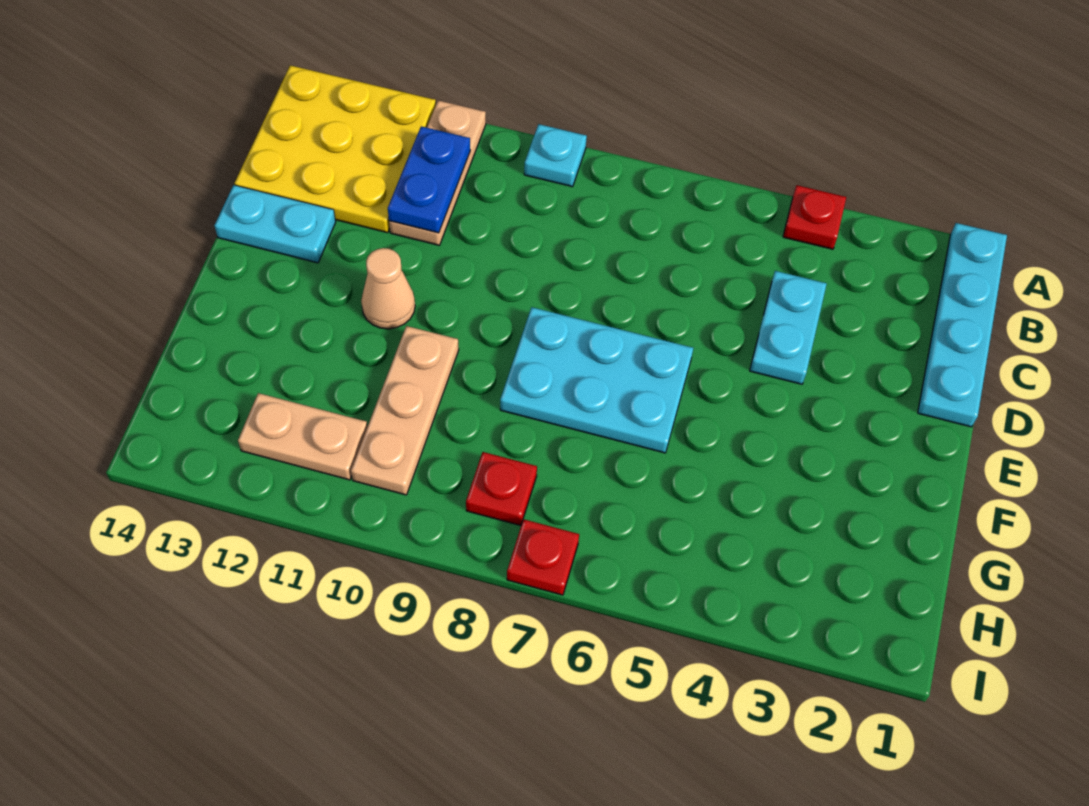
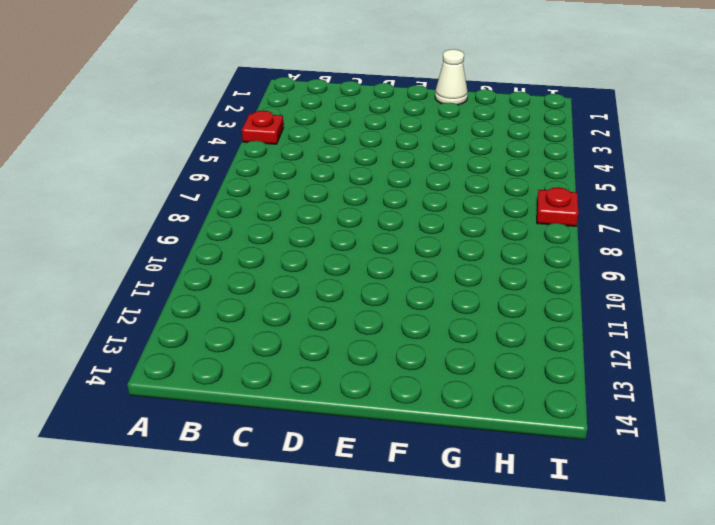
white cone F1 level 1 -> none
none -> cyan plate A1:D1 level 1
none -> cyan plate A9 level 1
none -> tan plate A11:C11 level 1

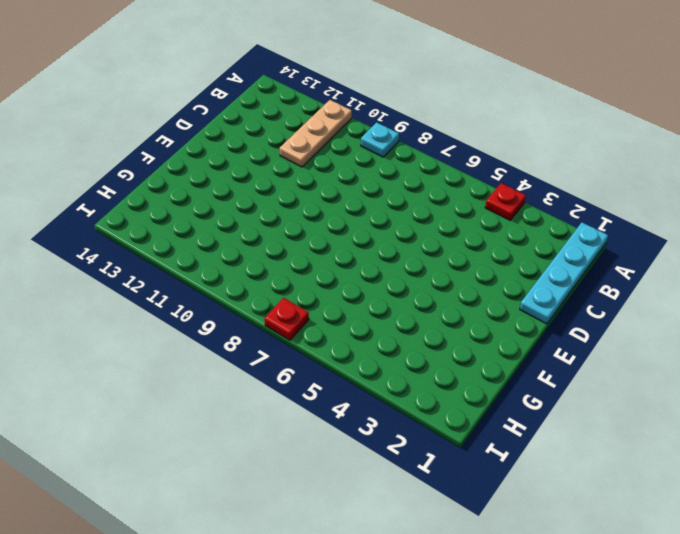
none -> yellow plate A12:C14 level 1
none -> cyan plate C4:D4 level 1
none -> cyan plate D13:D14 level 1

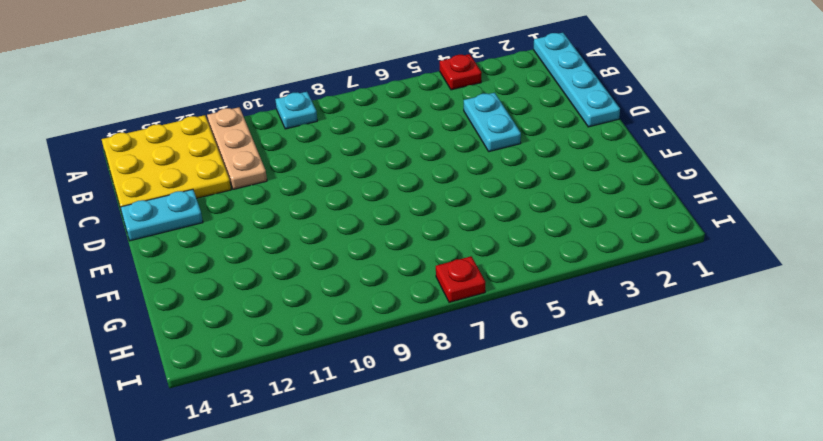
none -> cyan plate E6:F8 level 1
none -> tan cone E11 level 1
none -> tan plate F10:H10 level 1

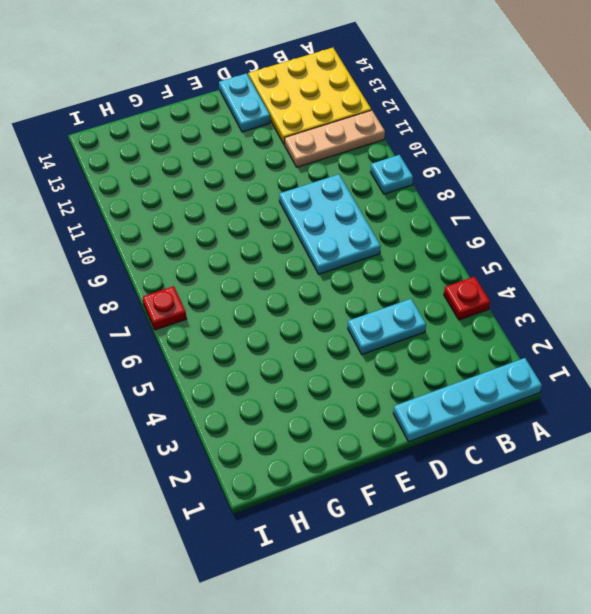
cyan plate C7:D9 level 1 -> cyan plate E6:F8 level 1
none -> tan cone E11 level 1
none -> tan plate F10:H10 level 1
none -> red plate H8 level 1

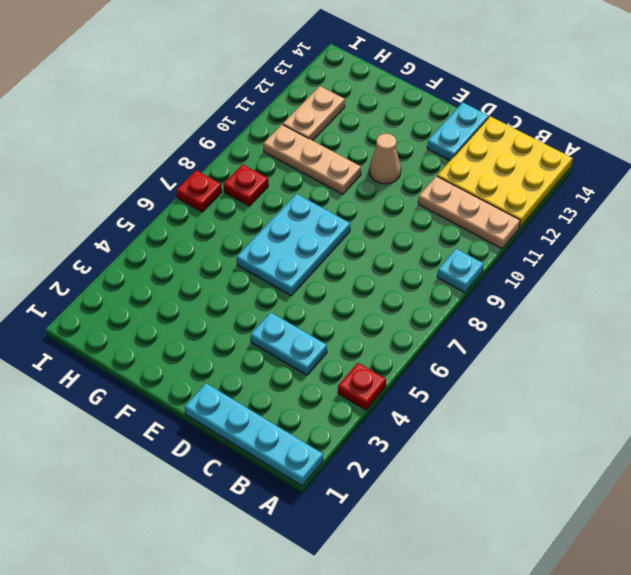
none -> blue plate B11:C11 level 2

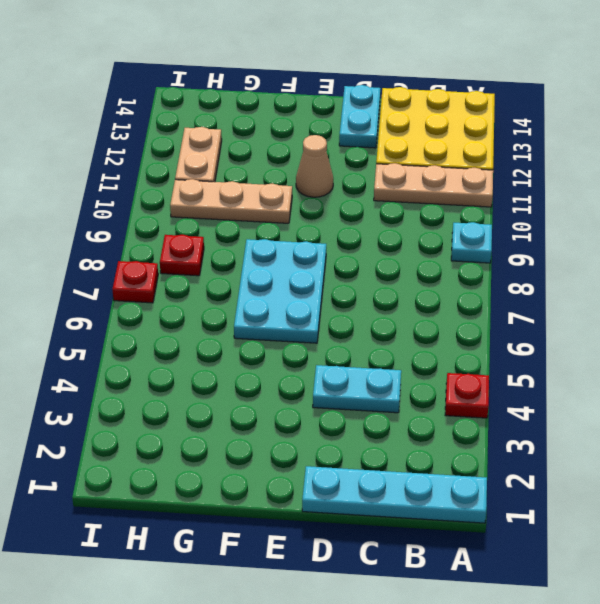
none -> blue plate B11:C11 level 2

